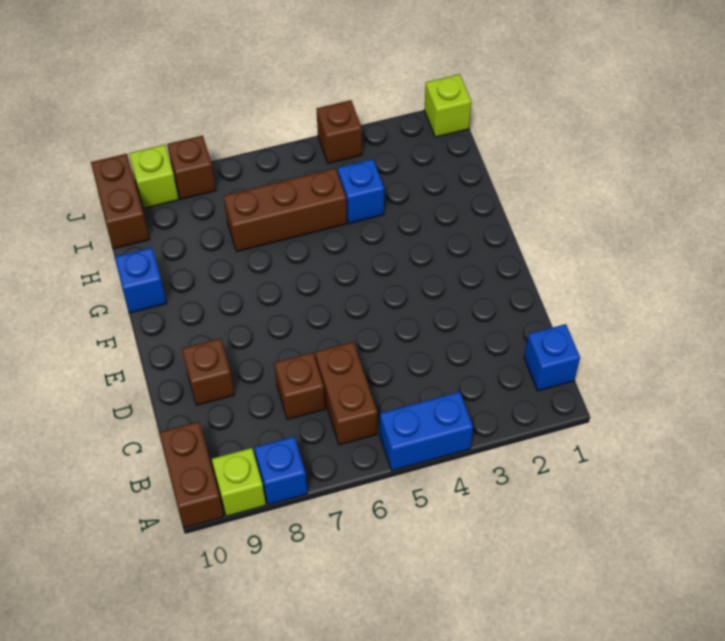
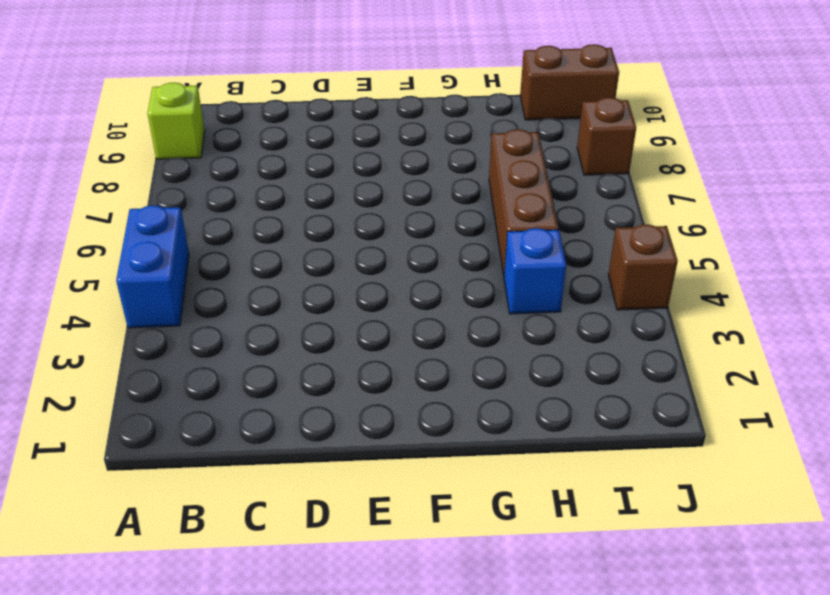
none -> blue brick A8 level 1
none -> brown brick A10:B10 level 1
none -> blue brick B1 level 1

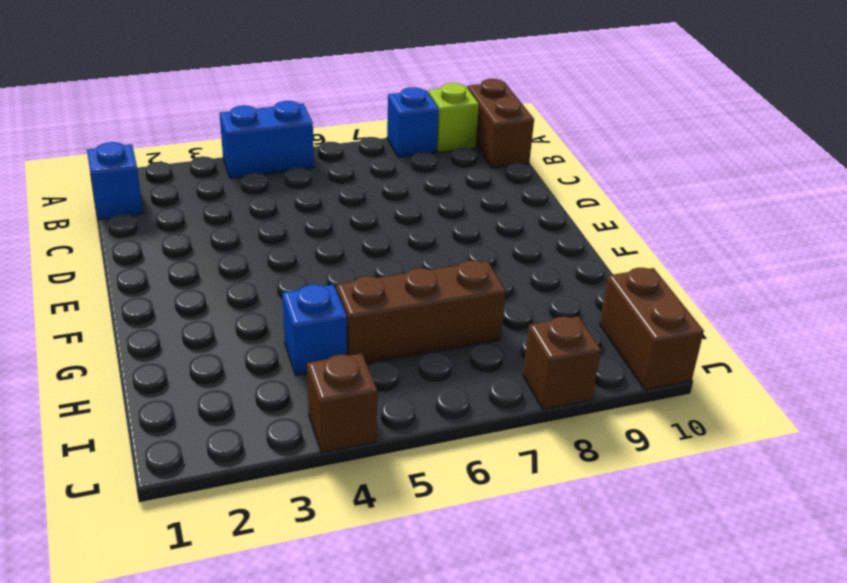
none -> brown brick B6:C6 level 1
none -> brown brick C7 level 1
none -> brown brick D9 level 1

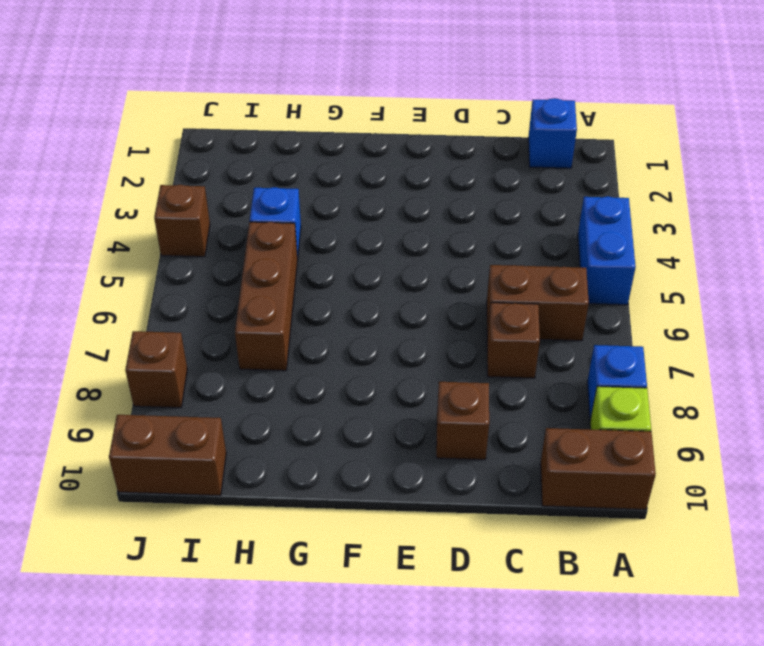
none -> blue brick G10 level 1
none -> lime brick J1 level 1
none -> lime brick J9 level 1

